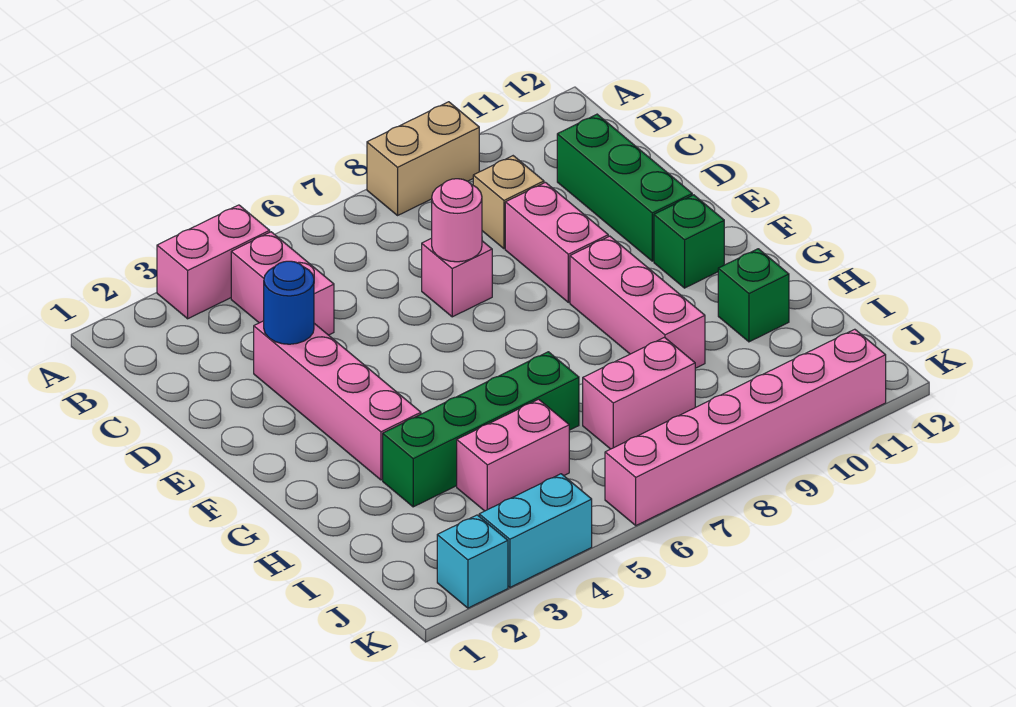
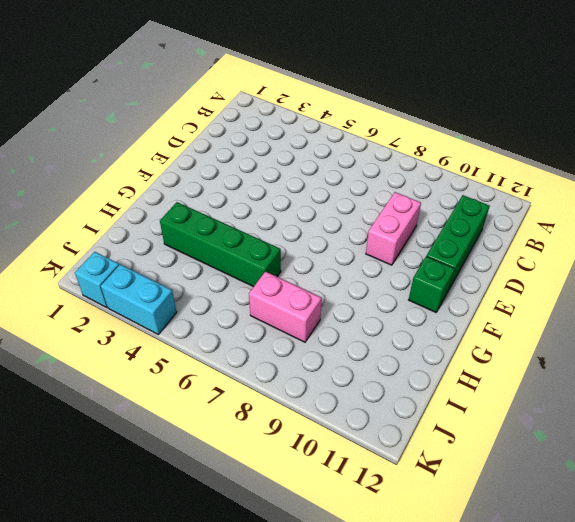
none -> pink brick A3:A4 level 1
none -> tan brick A8:A9 level 1
none -> pink brick B4:C4 level 1

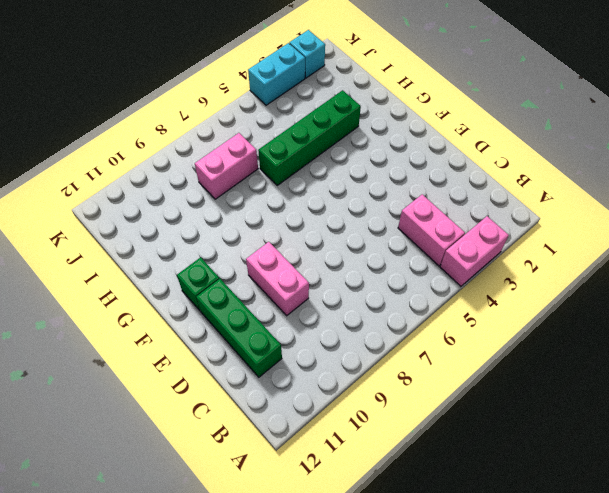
none -> tan brick A8:A9 level 1
none -> tan brick C9 level 1
none -> pink brick D3:G3 level 1

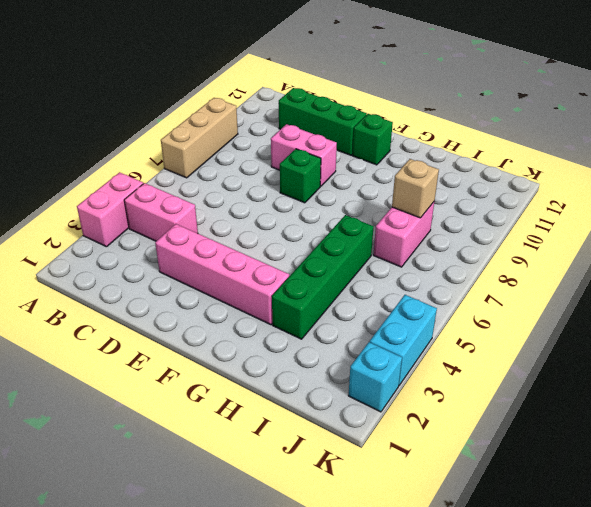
tan brick A7:A9 level 1 -> tan brick A8:A9 level 1
green brick E8 level 1 -> green brick H11 level 1
tan brick I8 level 2 -> tan brick C9 level 1
none -> pink brick D7 level 1
none -> pink brick F9:H9 level 1
none -> pink brick I4:I5 level 1

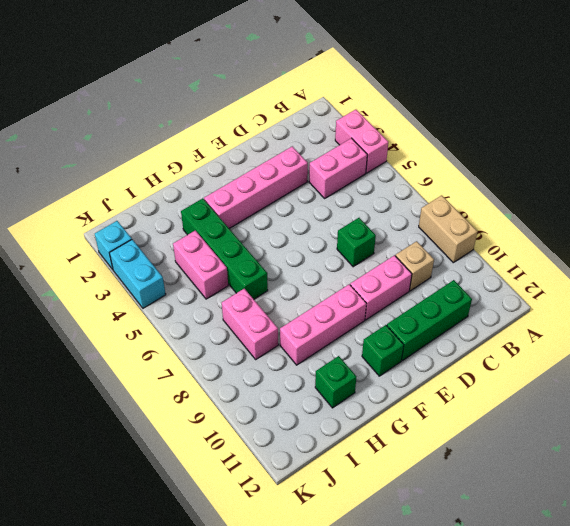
green brick D7 level 1 -> pink brick D7 level 1
none -> pink brick K6:K11 level 1
none -> blue round brick D3 level 2
none -> pink round brick D7 level 2

